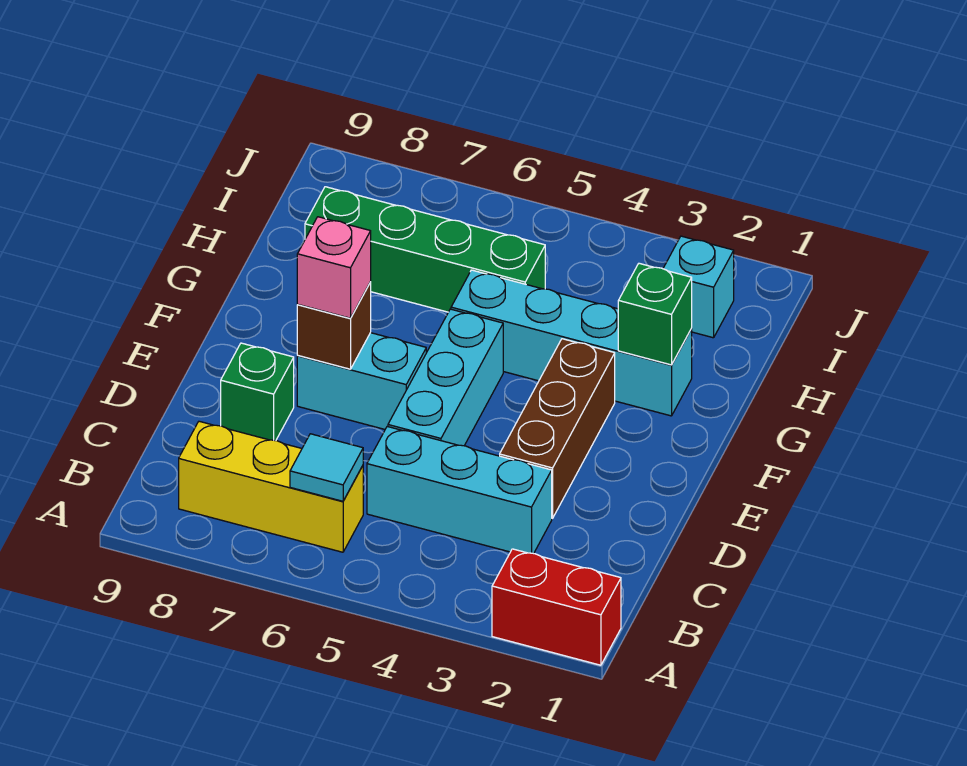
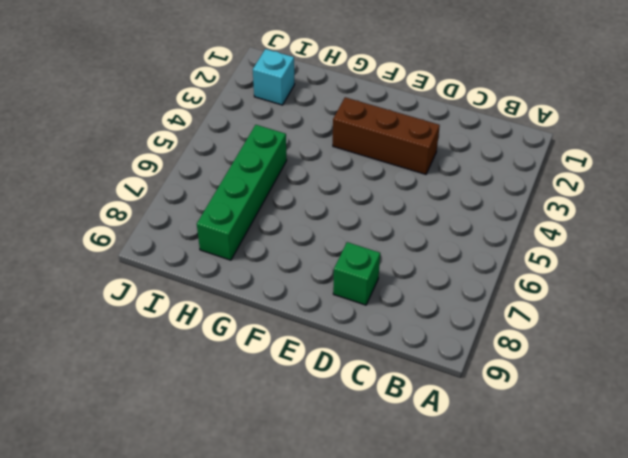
none -> red brick A1:A2 level 1
none -> yellow brick B6:B8 level 1
none -> cyan brick C3:C5 level 1

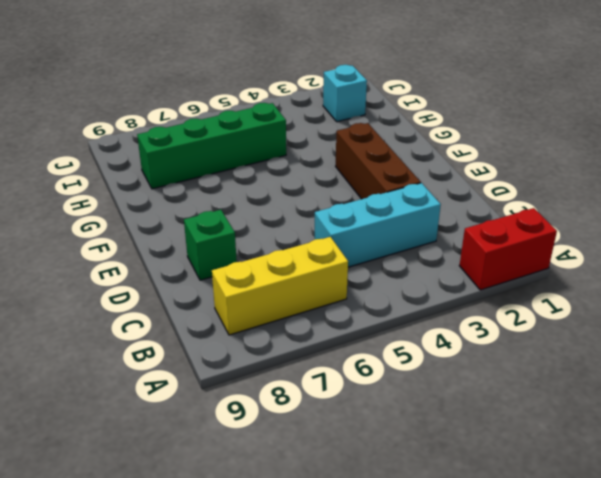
none -> cyan brick D5:F5 level 1
none -> cyan brick E6:E7 level 1
none -> cyan brick G2:G5 level 1

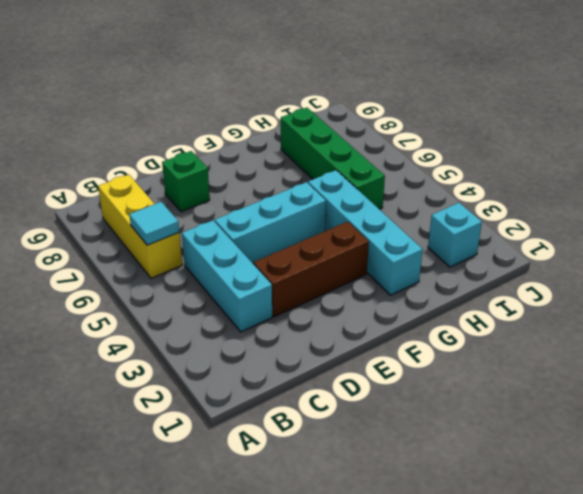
none -> red brick A1:A2 level 1
none -> cyan brick E6:E7 level 1
none -> brown brick E7 level 2

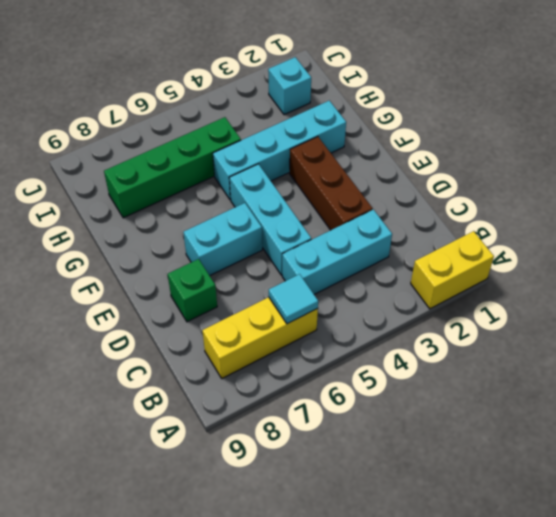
yellow brick A1:A2 level 1 -> red brick A1:A2 level 1
none -> brown brick E7 level 2
none -> green brick G2 level 2
none -> pink brick E7 level 3

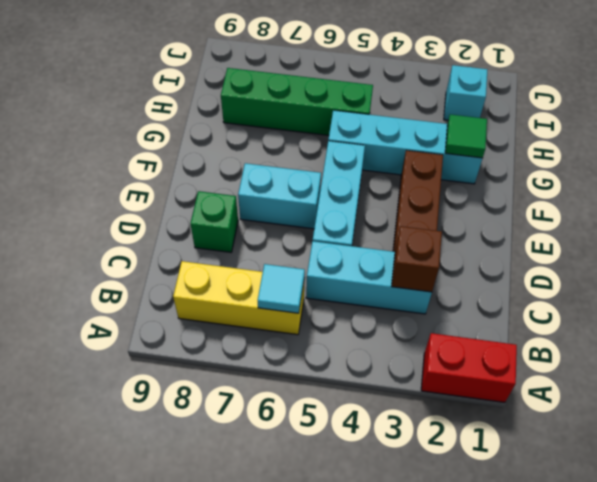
brown brick C3 level 2 -> brown brick E7 level 2
green tile G2 level 2 -> green brick G2 level 2
none -> pink brick E7 level 3

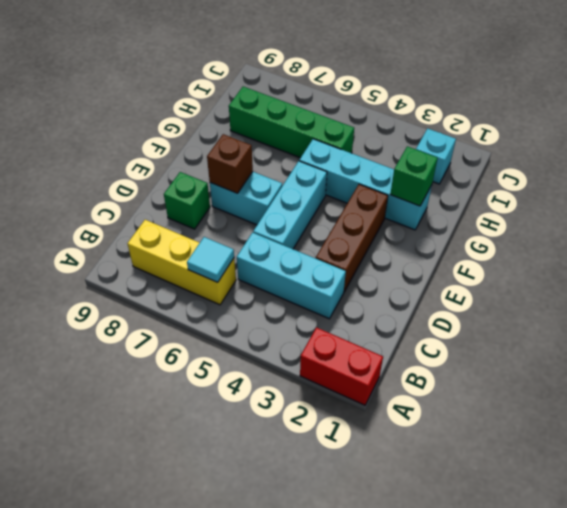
none -> pink brick E7 level 3

